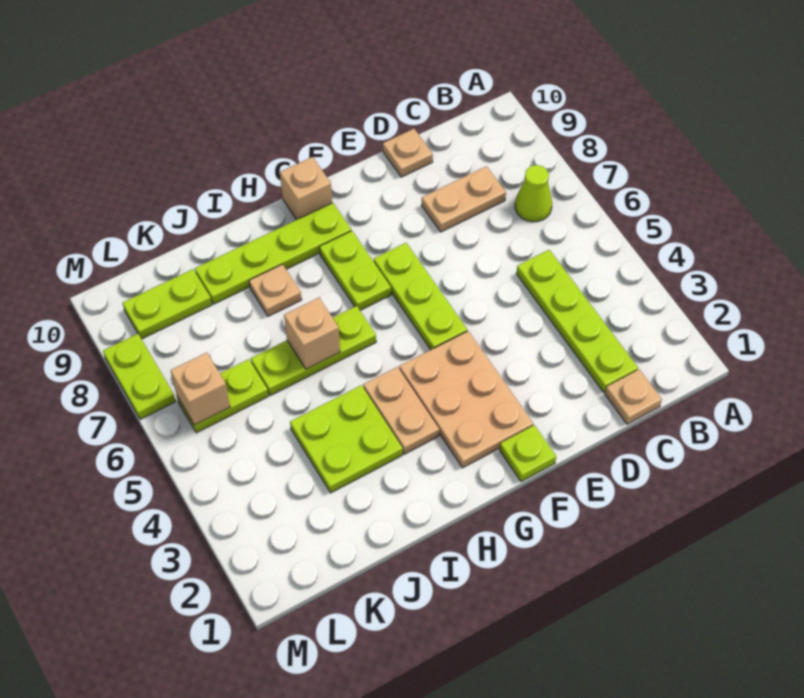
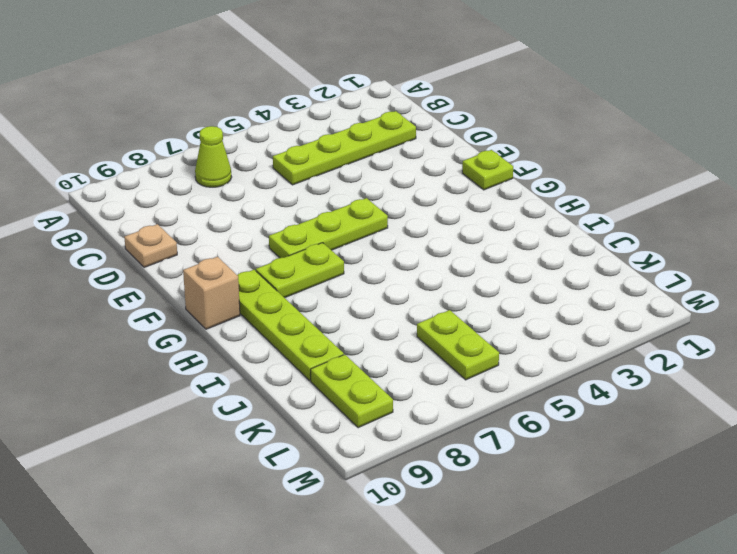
none -> tan plate C1 level 1
none -> tan plate C8:D8 level 1
none -> tan plate F2:G4 level 1

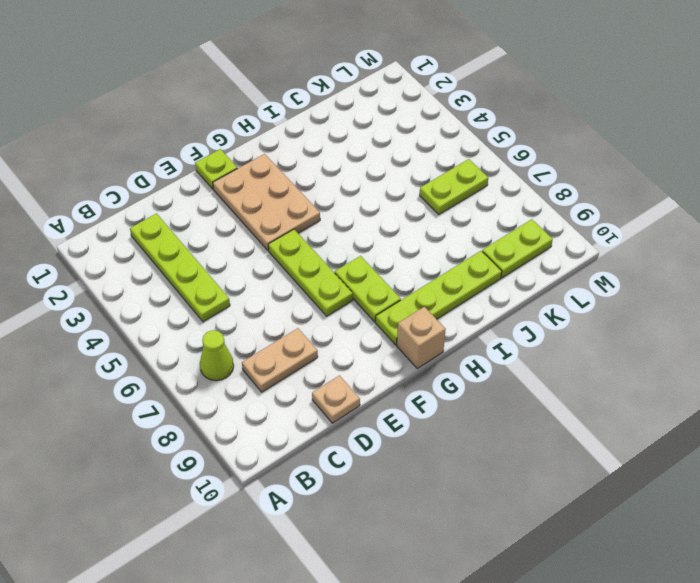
none -> tan plate C1 level 1
none -> tan plate H3:H4 level 1
none -> lime plate H6:J6 level 1

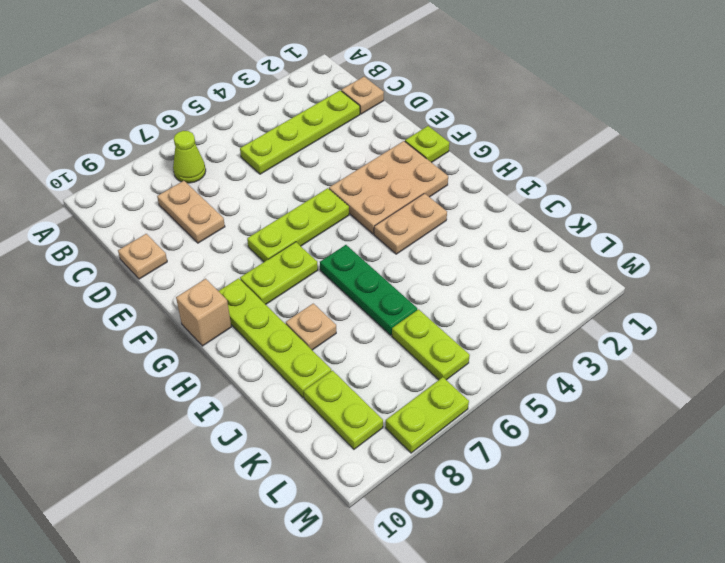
green plate H6:J6 level 1 -> lime plate H6:J6 level 1
none -> lime plate I3:J4 level 1
none -> tan brick I6 level 2
none -> tan brick L6 level 2

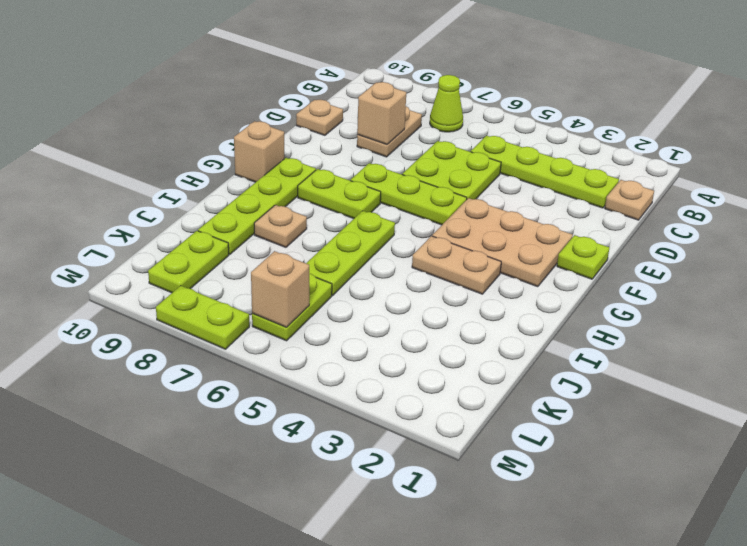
lime plate D5:E6 level 1 -> lime plate I3:J4 level 1
tan brick D8 level 2 -> tan brick I6 level 2

